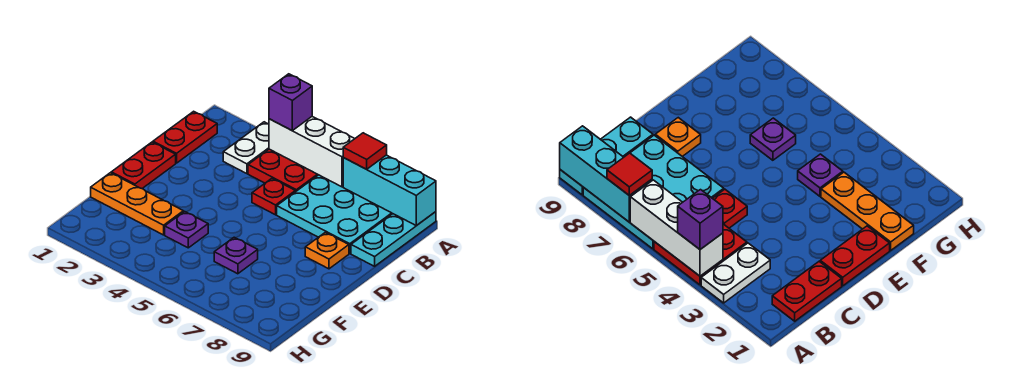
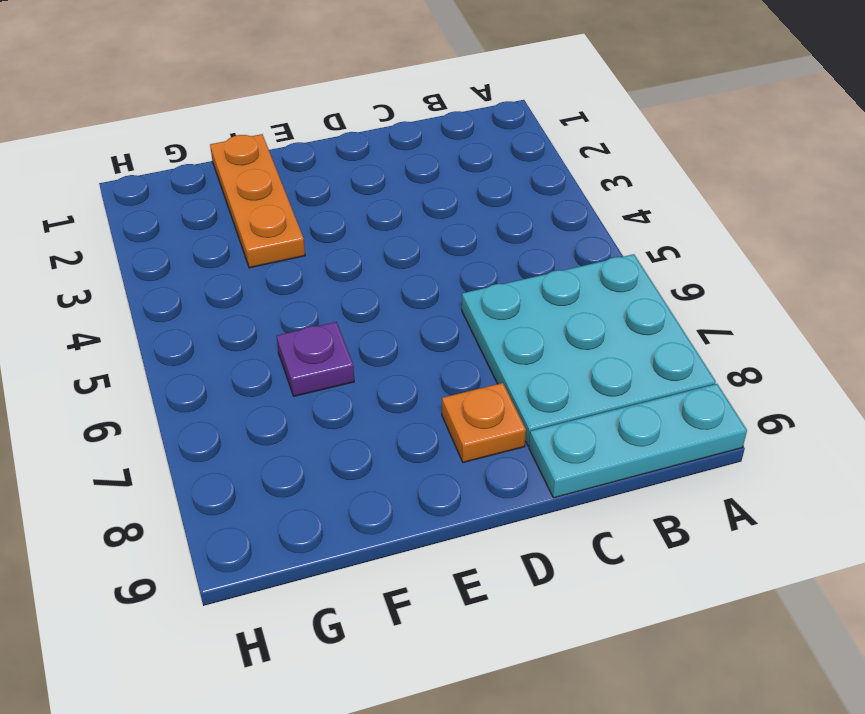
none -> white plate A3:B3 level 1
none -> red plate A4:B5 level 1
none -> red plate B1:C1 level 1

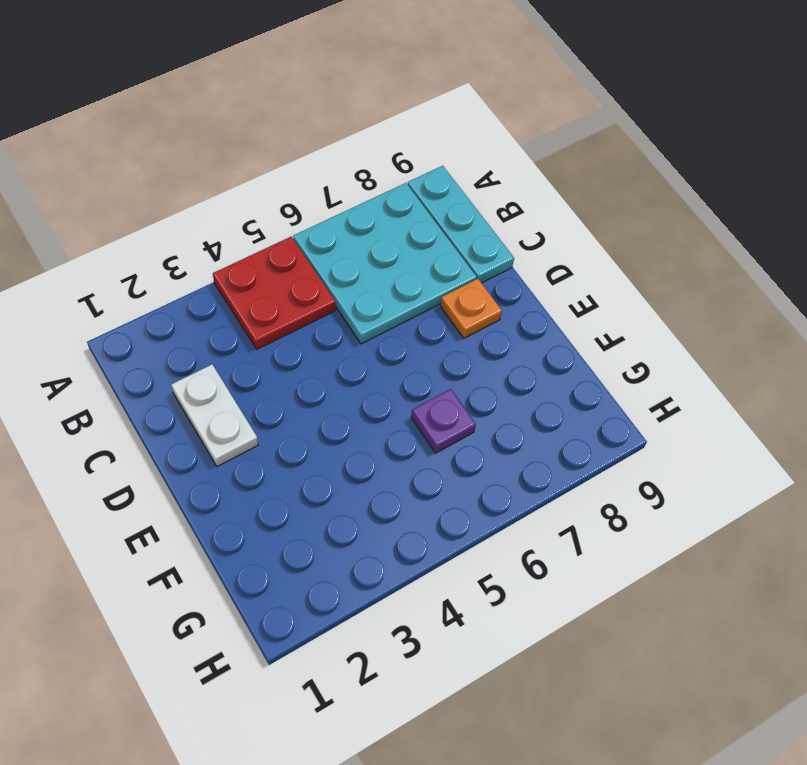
white plate C2:D2 level 1 -> white plate A3:B3 level 1
none -> red plate B1:C1 level 1
none -> red plate C5 level 1
none -> red plate D1:E1 level 1

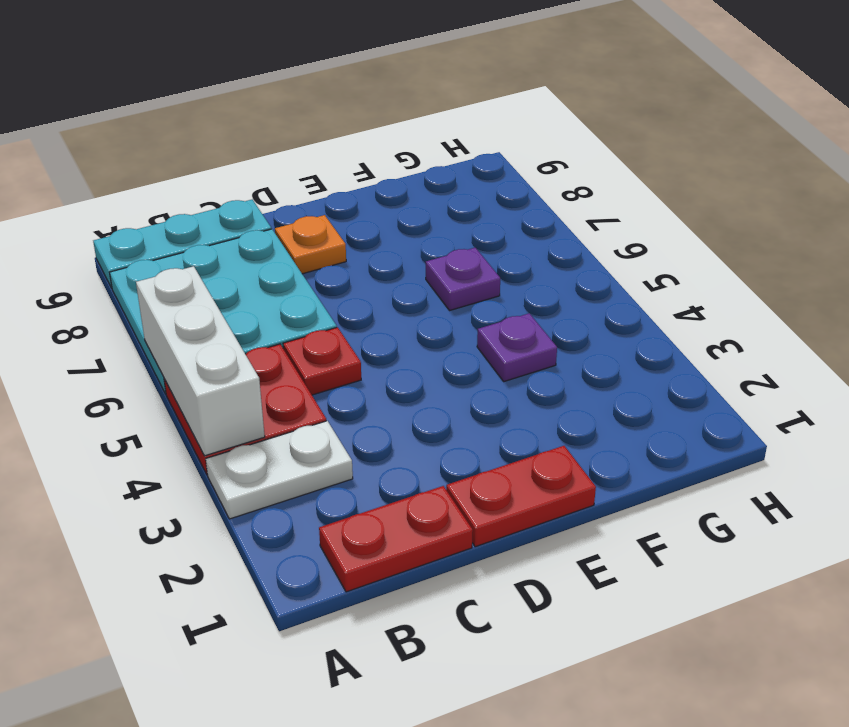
none -> orange plate F1:F3 level 1
none -> cyan brick A7:A9 level 2
none -> purple brick A4 level 3

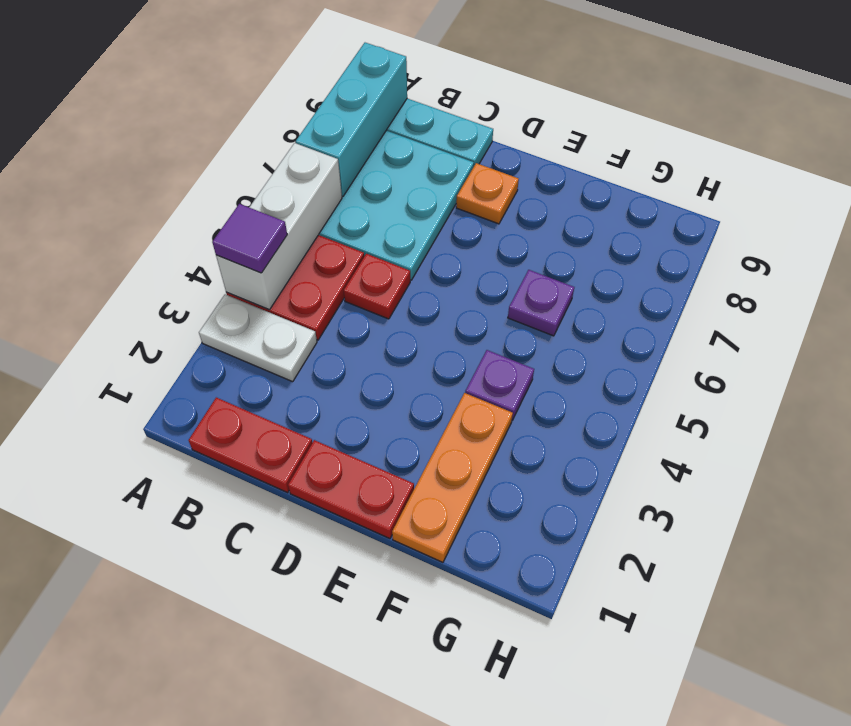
purple tile A4 level 3 -> purple brick A4 level 3
none -> red tile A7 level 3

